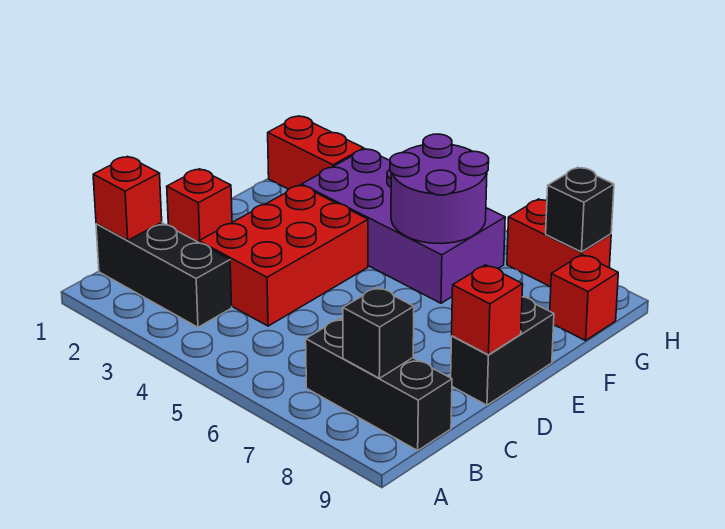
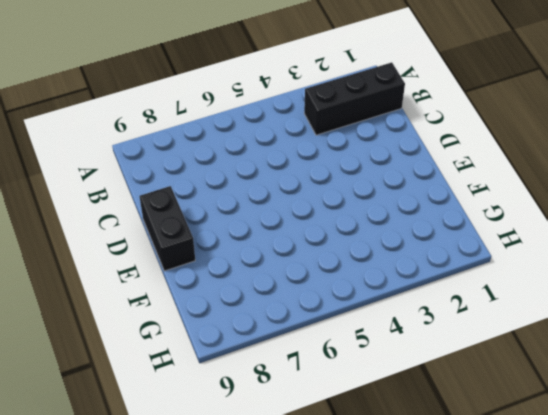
none -> black brick B7:B9 level 1
none -> red brick C3:E4 level 1
none -> red brick D1 level 1

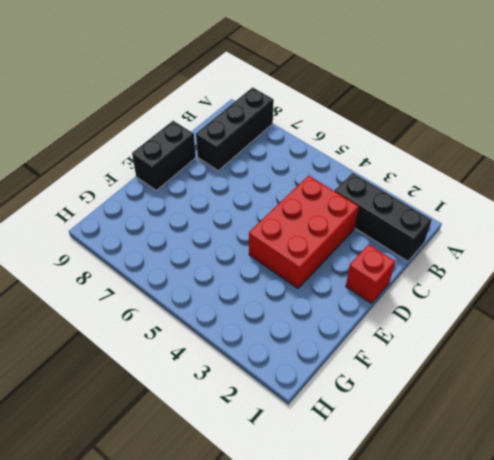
black brick A8:C8 level 1 -> black brick B7:B9 level 1
none -> purple brick F3:G6 level 1
none -> red brick G1:G2 level 1
none -> red brick G9 level 1

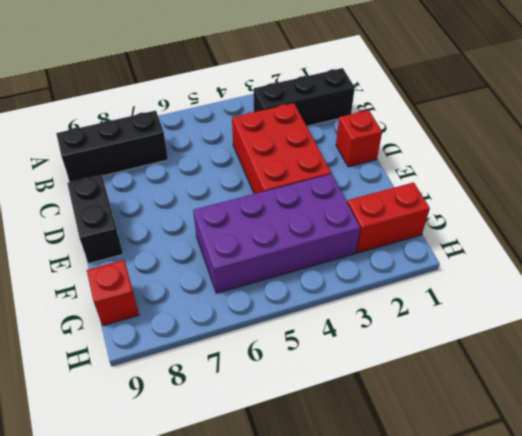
none -> red brick H7:H8 level 1
none -> red brick B1 level 2
none -> black brick B8 level 2

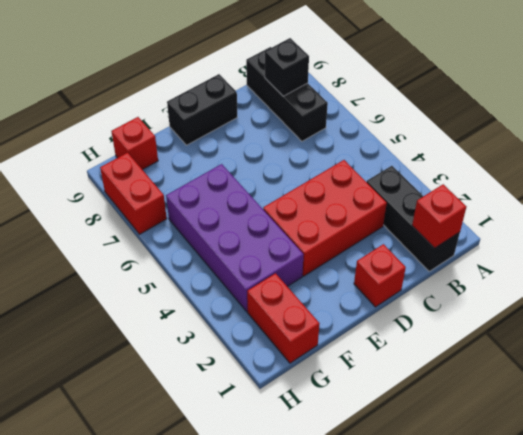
none -> red brick D9 level 2
none -> purple round brick F5:G6 level 2
none -> black brick H8 level 2

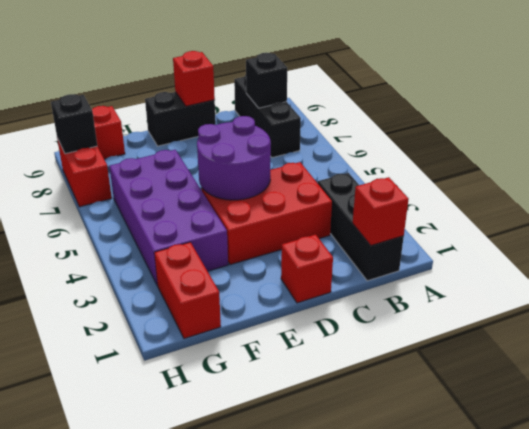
purple round brick D4:E5 level 2 -> purple round brick F5:G6 level 2

